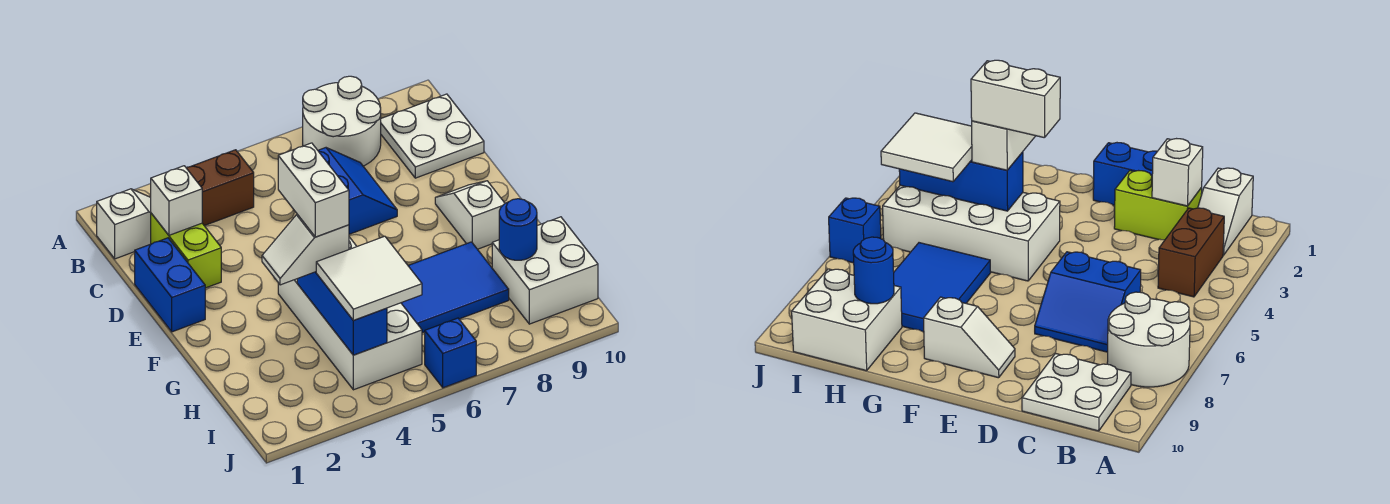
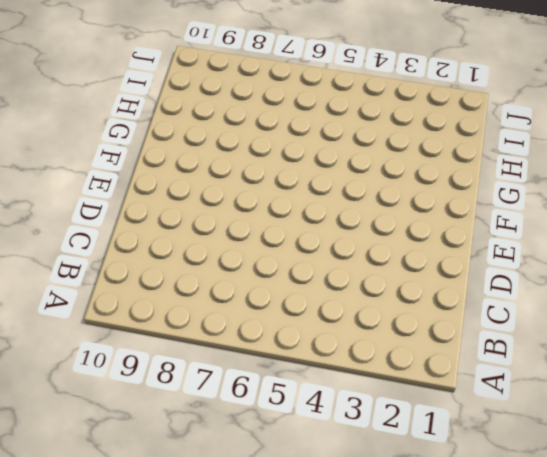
none -> white round brick A7:B8 level 1
none -> white slope B1:B2 level 1 top 1
none -> brown brick B3:B4 level 1

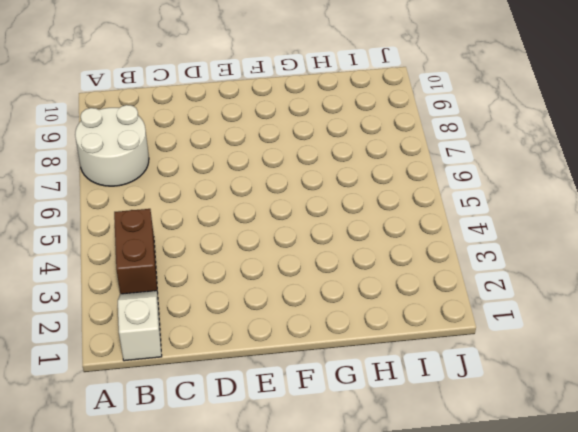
none -> white plate B9:C10 level 1
none -> lime brick C2:D2 level 1
none -> blue slope C6:D7 level 1 top 6

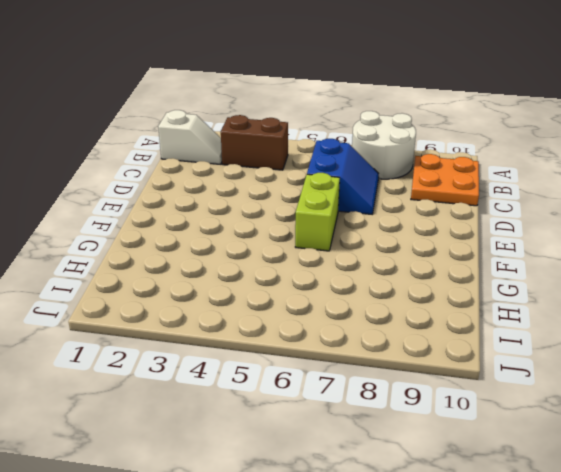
orange plate B9:C10 level 1 -> white plate B9:C10 level 1
lime brick E6:F6 level 1 -> lime brick C2:D2 level 1
none -> blue brick D1:E1 level 1
none -> white slope E9:F9 level 1 top F
none -> white brick F4:I5 level 1

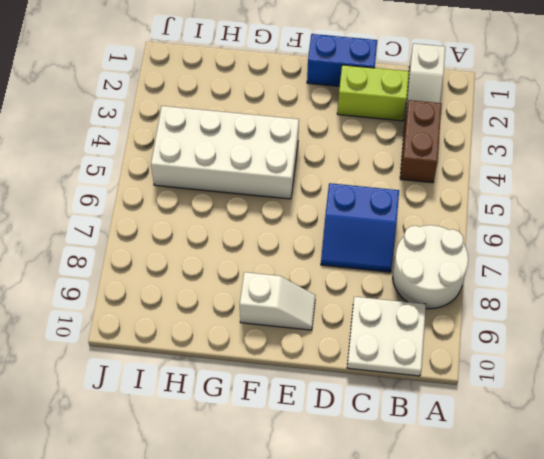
none -> blue tile G6:H8 level 1
none -> white brick H9:I10 level 1
none -> blue brick J6 level 1

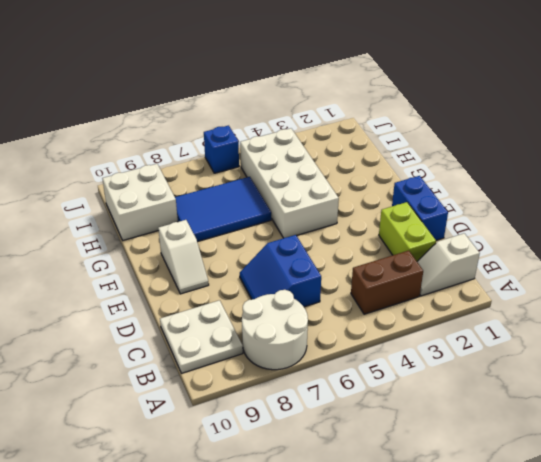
none -> white brick C2 level 2
none -> blue brick G4:I4 level 2
none -> blue round brick H9 level 2

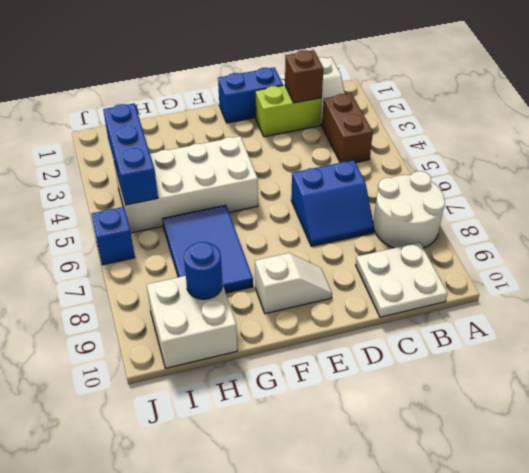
brown brick C2 level 2 -> white brick C2 level 2
blue brick I3:I5 level 2 -> blue brick G4:I4 level 2
none -> white slope G3:G4 level 3 top 4
none -> white tile H4:I5 level 3
none -> white brick F4:G4 level 4

